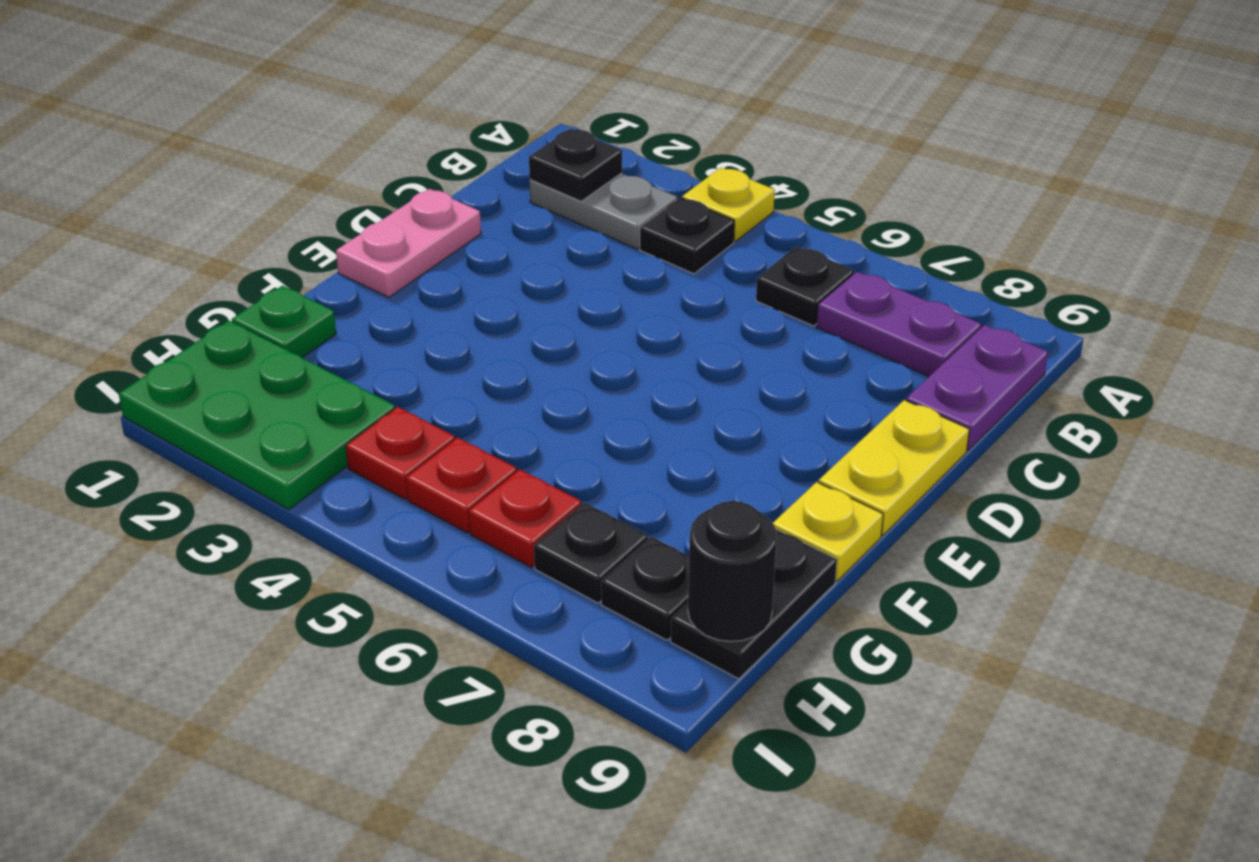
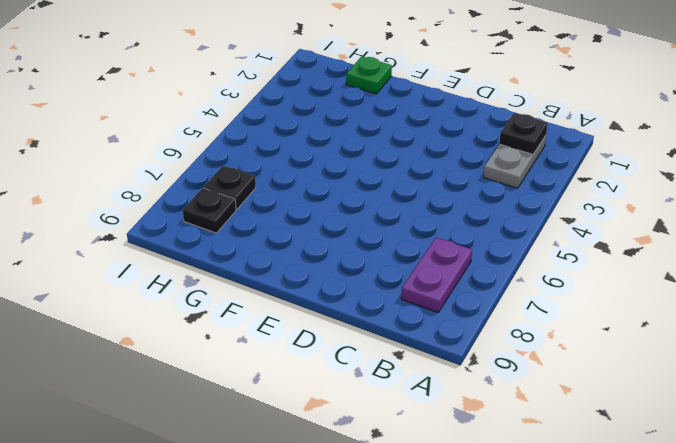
none -> yellow plate A4 level 1
none -> black plate B4 level 1
none -> black plate B6 level 1

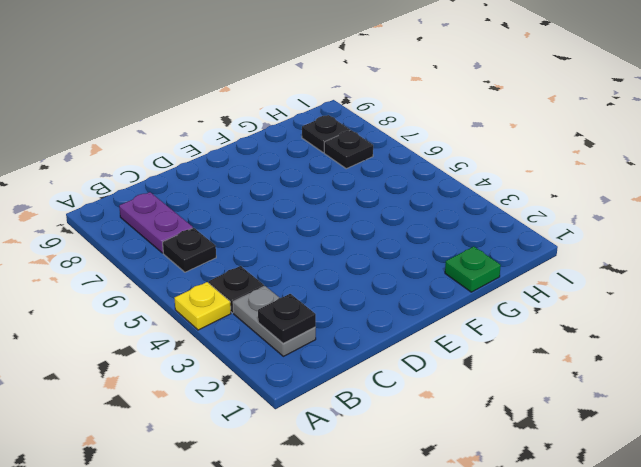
none -> purple plate B9:C9 level 1
none -> pink plate D1:E1 level 1
none -> yellow plate D9:E9 level 1

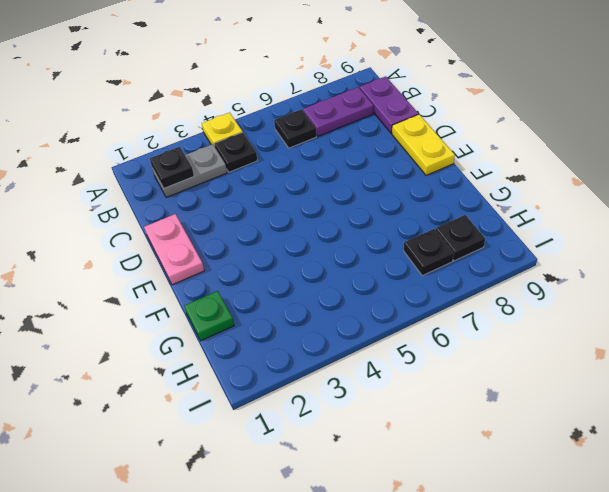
none -> yellow plate F9 level 1
none -> black plate G9:H9 level 1
none -> green plate H1:I3 level 1

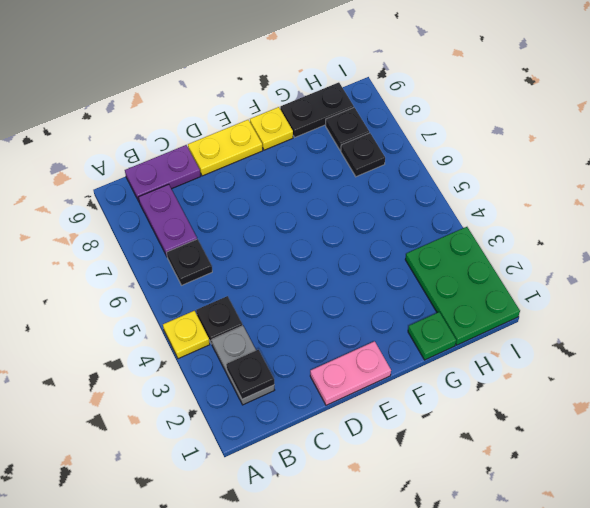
none -> red plate H4 level 1
none -> red plate H5 level 1
none -> red plate H6 level 1

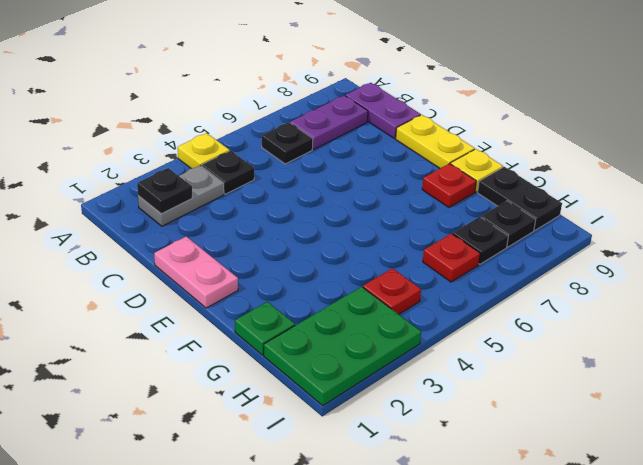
red plate F8 level 1 -> red plate H5 level 1
none -> black round brick H9 level 2

